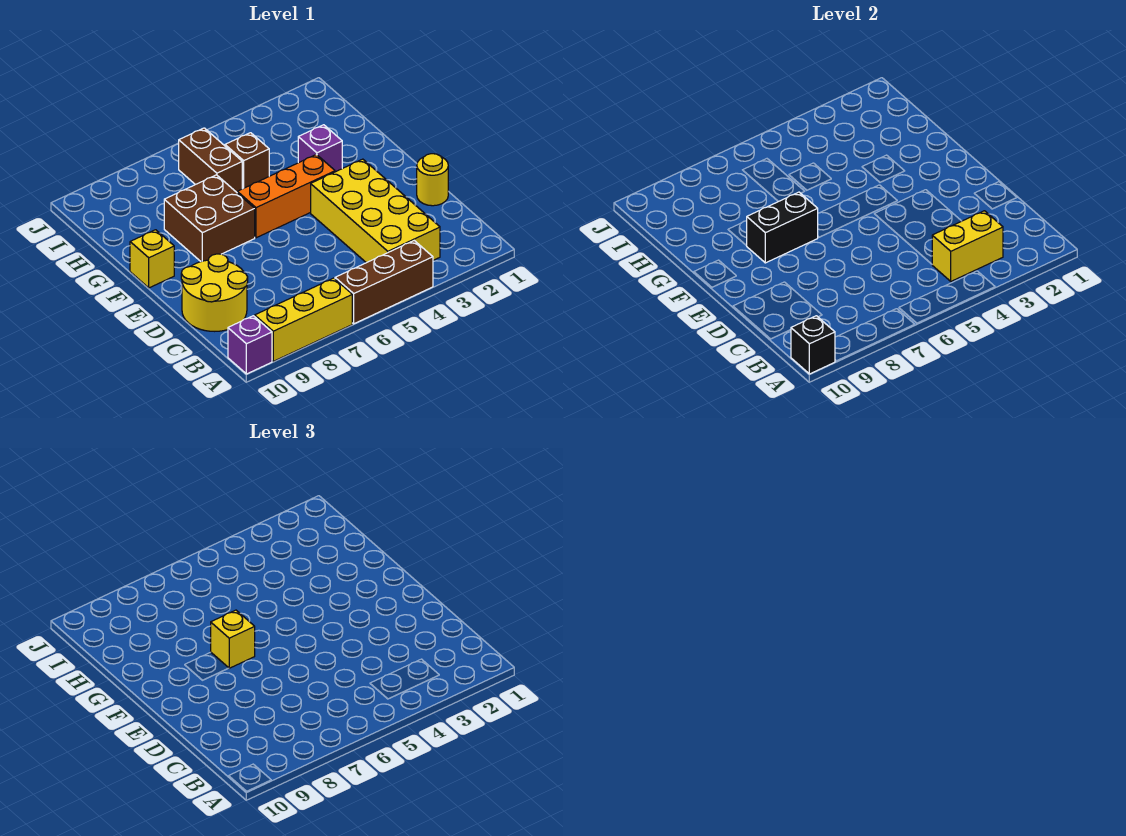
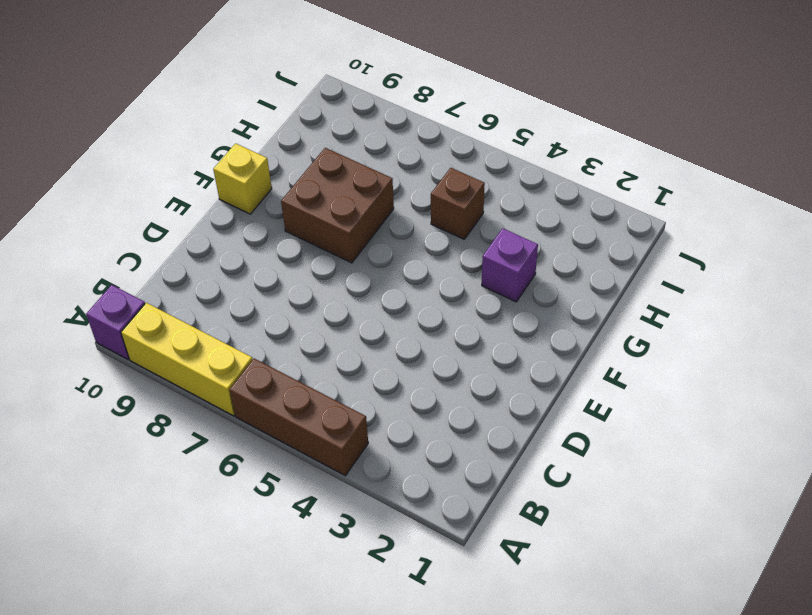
none -> yellow brick B3:E4 level 1
none -> yellow round brick C9:D10 level 1
none -> yellow round brick D1 level 1

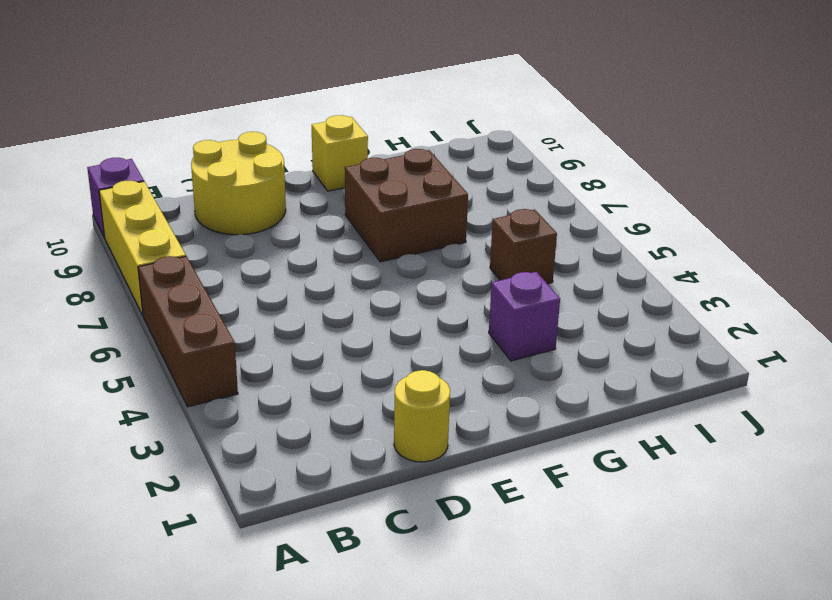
none -> yellow brick B3:E4 level 1
none -> orange brick F4:F6 level 1
none -> brown brick H6:I6 level 1

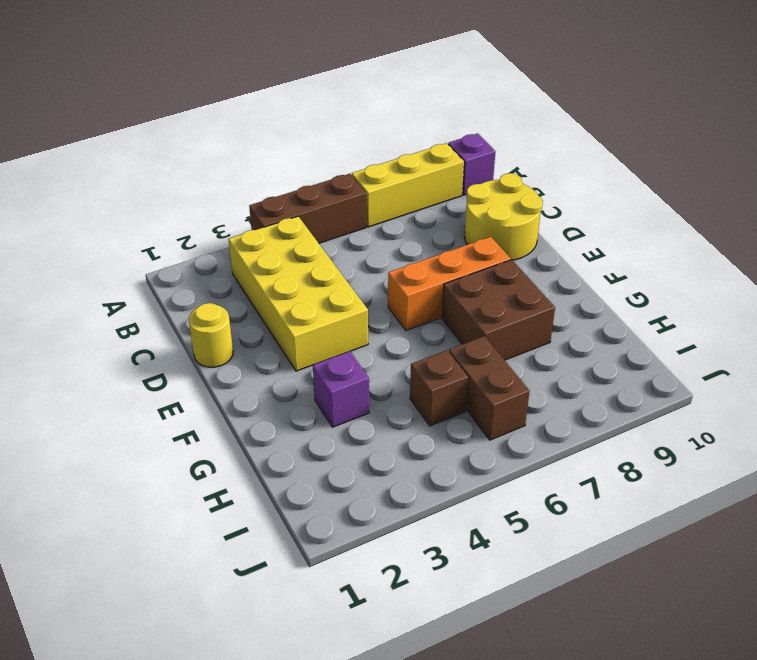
orange brick E6:E8 level 1 -> orange brick F4:F6 level 1
none -> yellow brick F10 level 1
none -> black brick A10 level 2
none -> yellow brick B3:B4 level 2

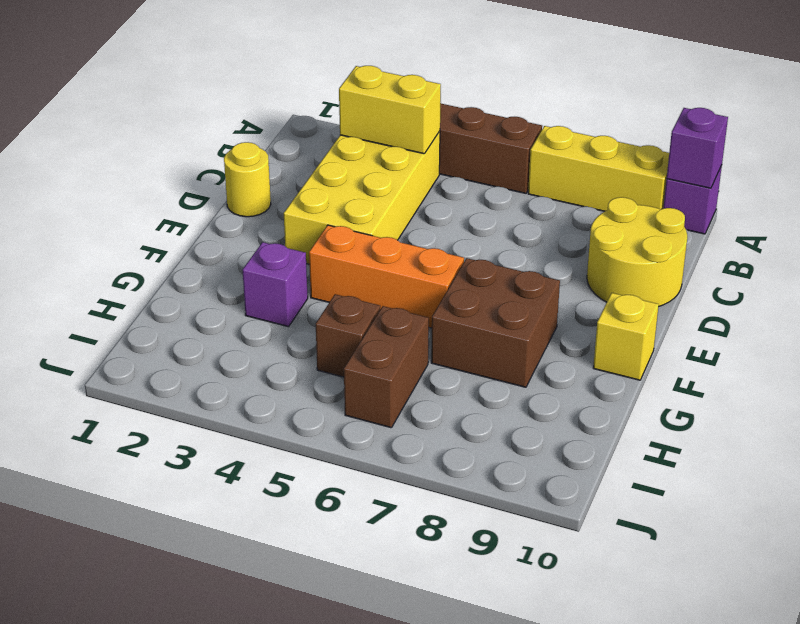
purple brick A10 level 2 -> black brick A10 level 2
none -> black brick F7:F8 level 2
none -> yellow brick F7 level 3

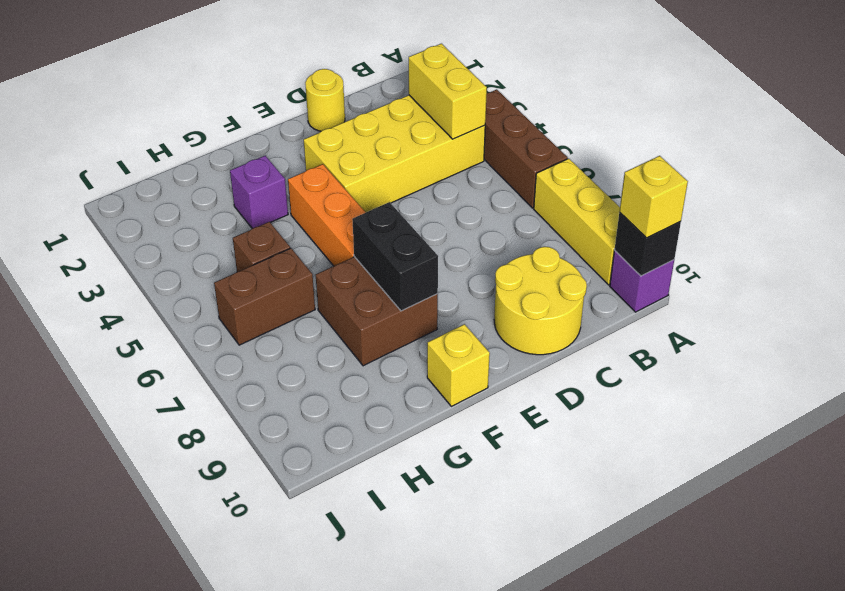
yellow brick A10 level 3 -> yellow brick F7 level 3

